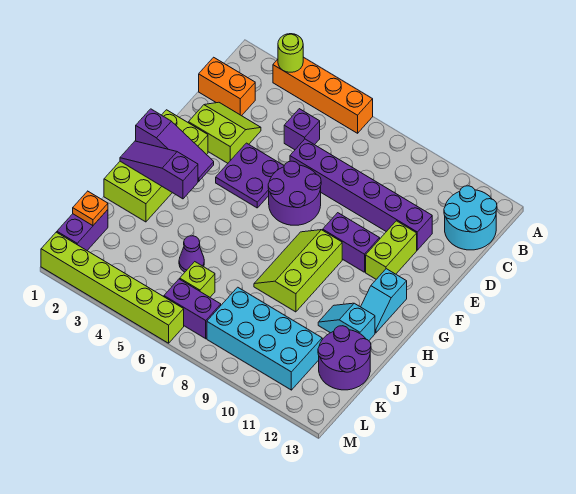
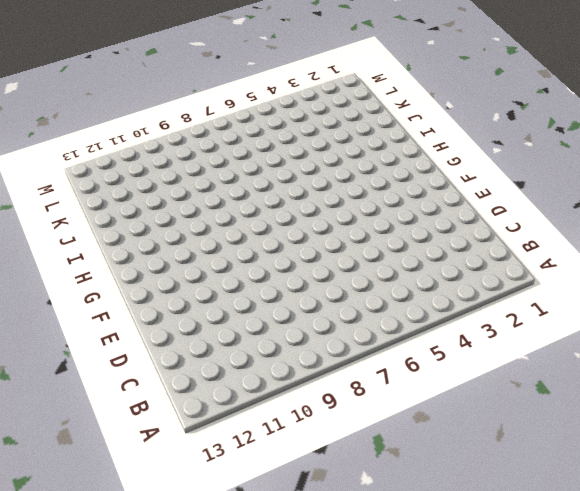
none -> orange brick A3:A6 level 1
none -> cyan round brick B12:C13 level 1
none -> orange brick C1:C2 level 1

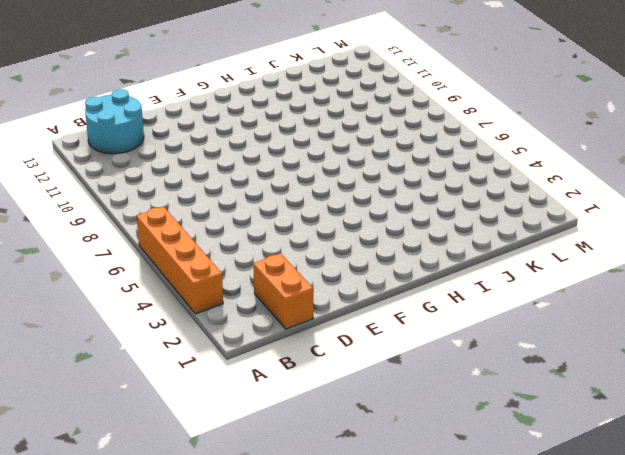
none -> purple brick C5 level 1
none -> lime slope D2:E3 level 1 top E
none -> purple brick D6:D11 level 1

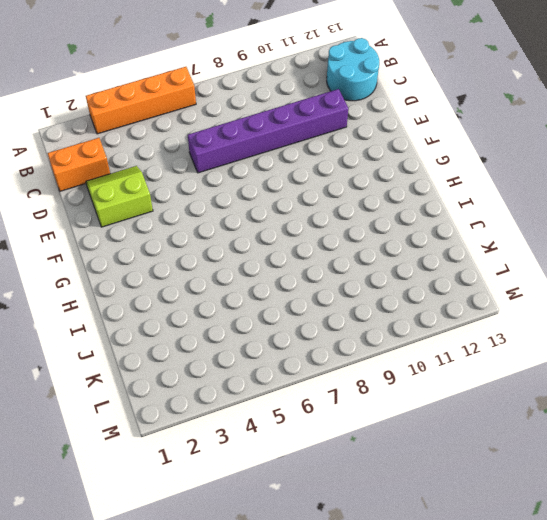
none -> purple brick C5 level 1
none -> purple plate E4:F5 level 1
none -> purple round brick E6:F7 level 1

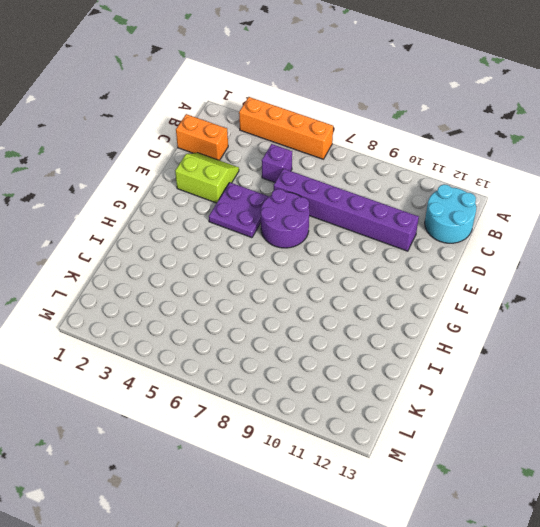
none -> lime brick E11:F11 level 1
none -> lime brick F1:I2 level 1
none -> purple brick F9:F10 level 1

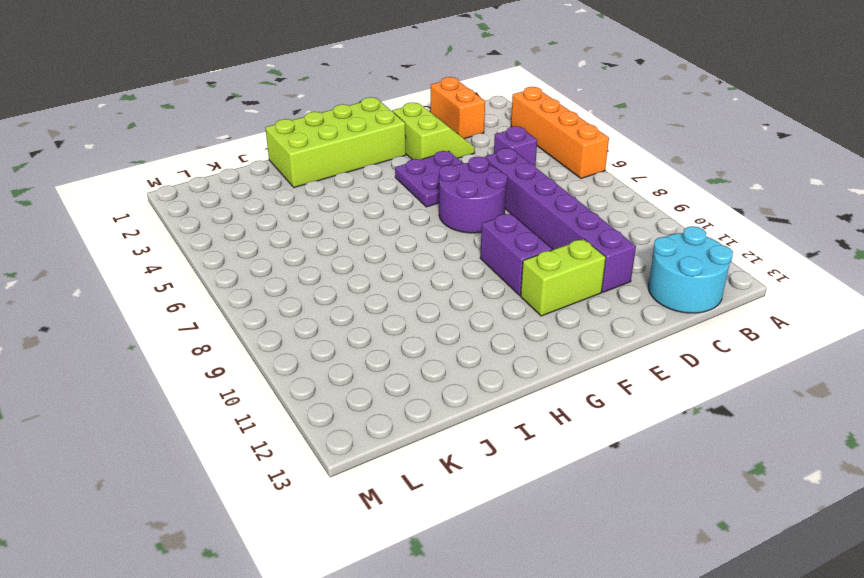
none -> lime slope G8:I9 level 1 top 9
none -> cyan slope G12:H12 level 1 top G
none -> cyan slope I11:I12 level 1 top 12

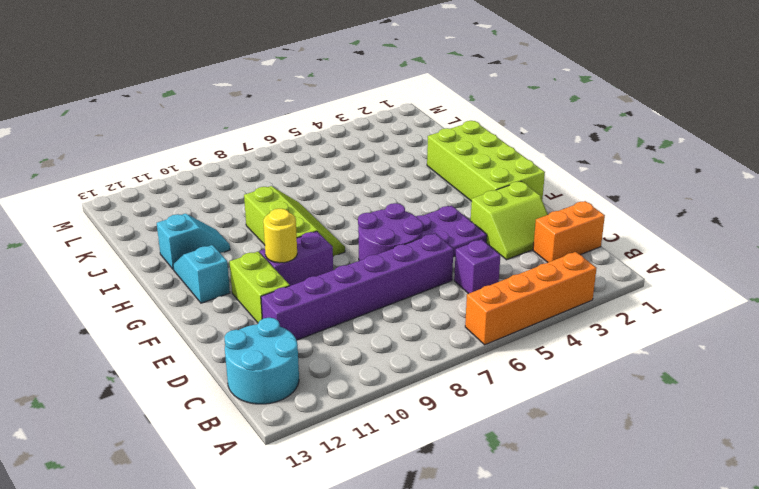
yellow round brick F10 level 2 -> none
none -> purple cone J5 level 1
none -> purple round brick J12:K13 level 1
none -> purple brick K1:L1 level 1

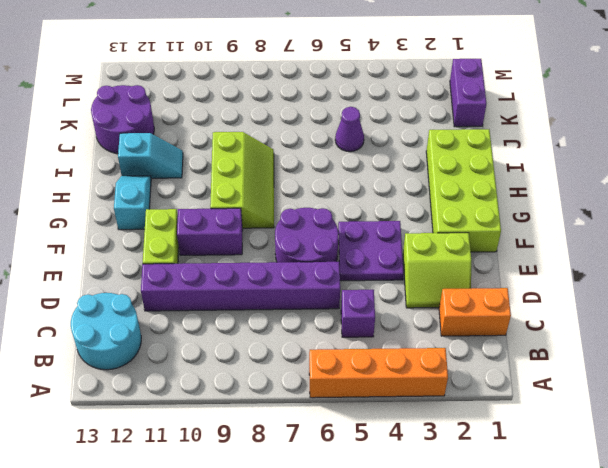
none -> lime brick K6 level 1
none -> cyan brick K8:L11 level 1
none -> purple brick L6:L7 level 1

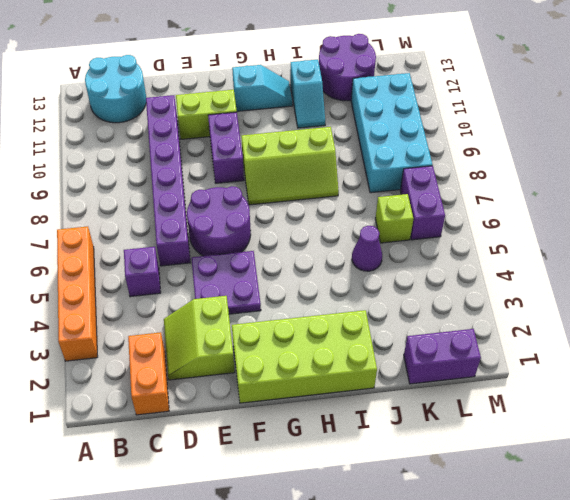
none -> lime brick M1:M6 level 1
none -> lime round brick A3 level 2
none -> purple slope G1:G3 level 2 top 1

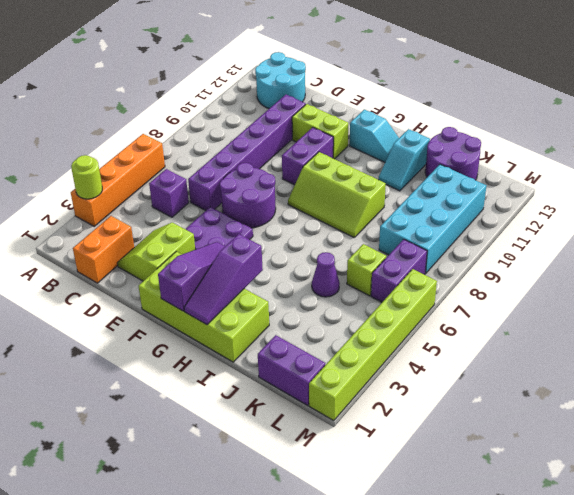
none -> orange plate K1 level 2

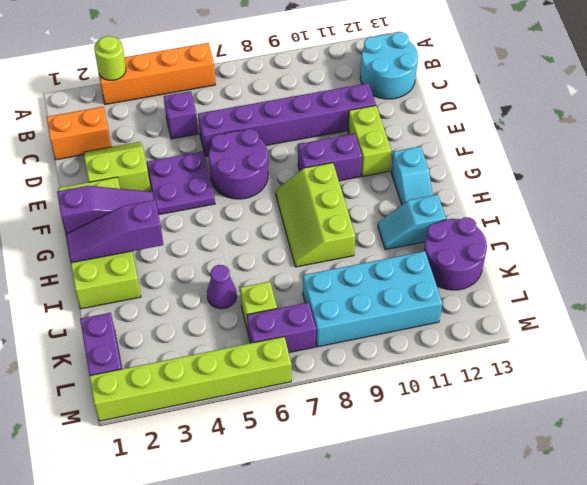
none -> orange plate K1 level 2

